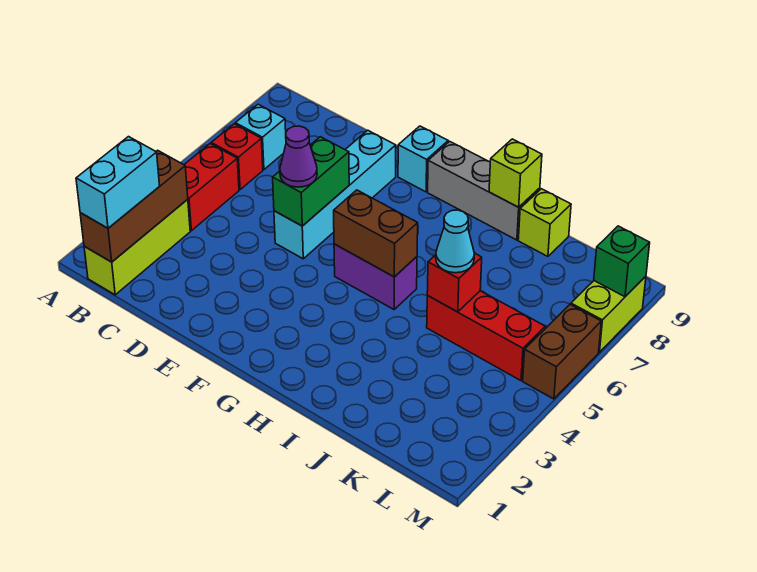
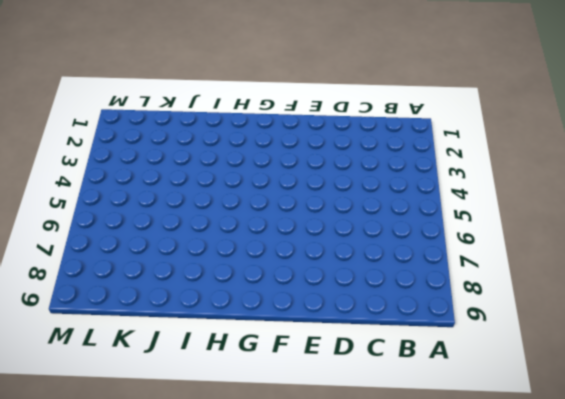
none -> lime brick B1:B3 level 1
none -> red brick B4:B5 level 1
none -> red brick B6 level 1

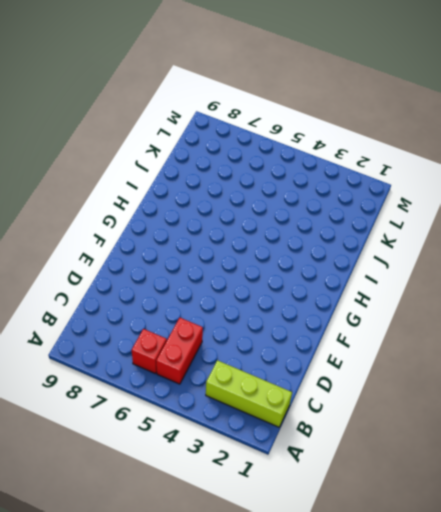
red brick B5:C5 level 1 -> red brick B4:B5 level 1
none -> cyan brick B7 level 1
none -> cyan brick E5:E8 level 1
none -> cyan brick F9 level 1

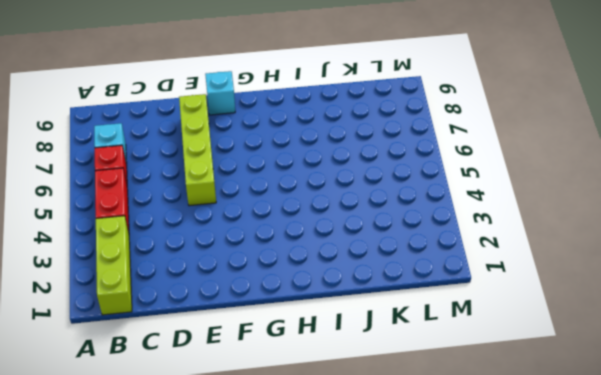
lime brick E5:E8 level 1 -> cyan brick E5:E8 level 1
none -> purple brick G5:H5 level 1
none -> grey brick G9:I9 level 1
none -> red brick J5:L5 level 1

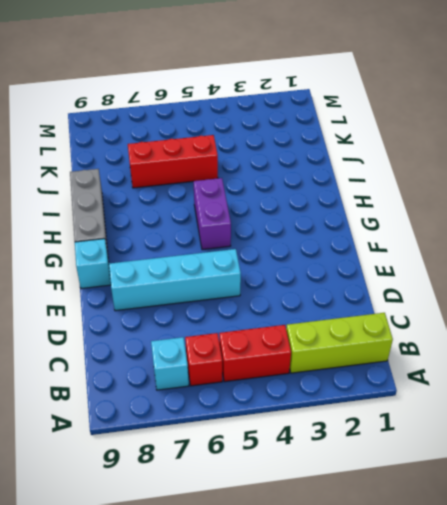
red brick J5:J7 level 1 -> red brick J5:L5 level 1
none -> lime brick J9 level 1
none -> brown brick M5:M6 level 1
none -> lime brick M7:M8 level 1

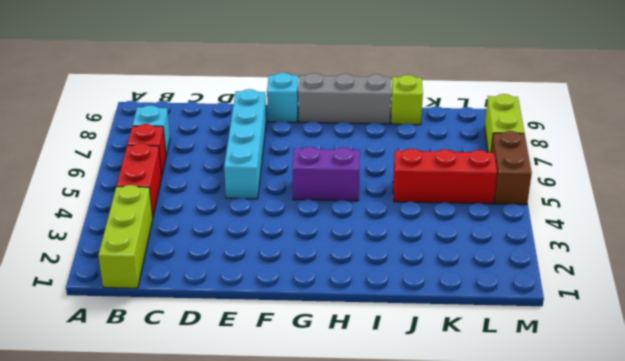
none -> brown brick B1:B3 level 2
none -> green brick E5:E6 level 2
none -> brown brick G5:H5 level 2

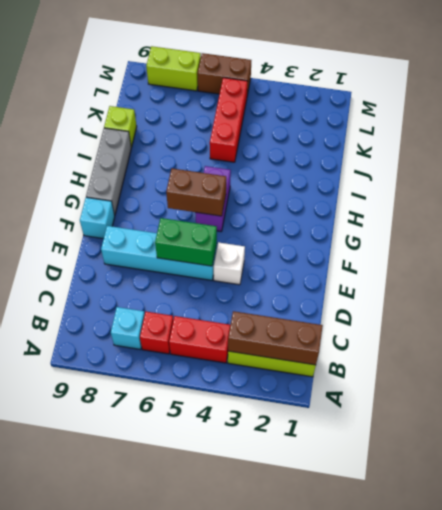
white brick E4 level 1 -> none
brown brick G5:G6 level 2 -> brown brick G5:H5 level 2
none -> lime brick I9 level 2
none -> red brick J5 level 2
none -> green brick M8 level 2

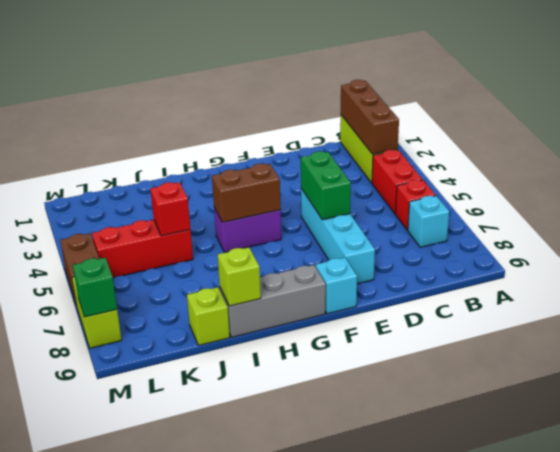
none -> cyan brick B1:B2 level 3
none -> purple cone E5 level 3
none -> cyan cone J5 level 3

